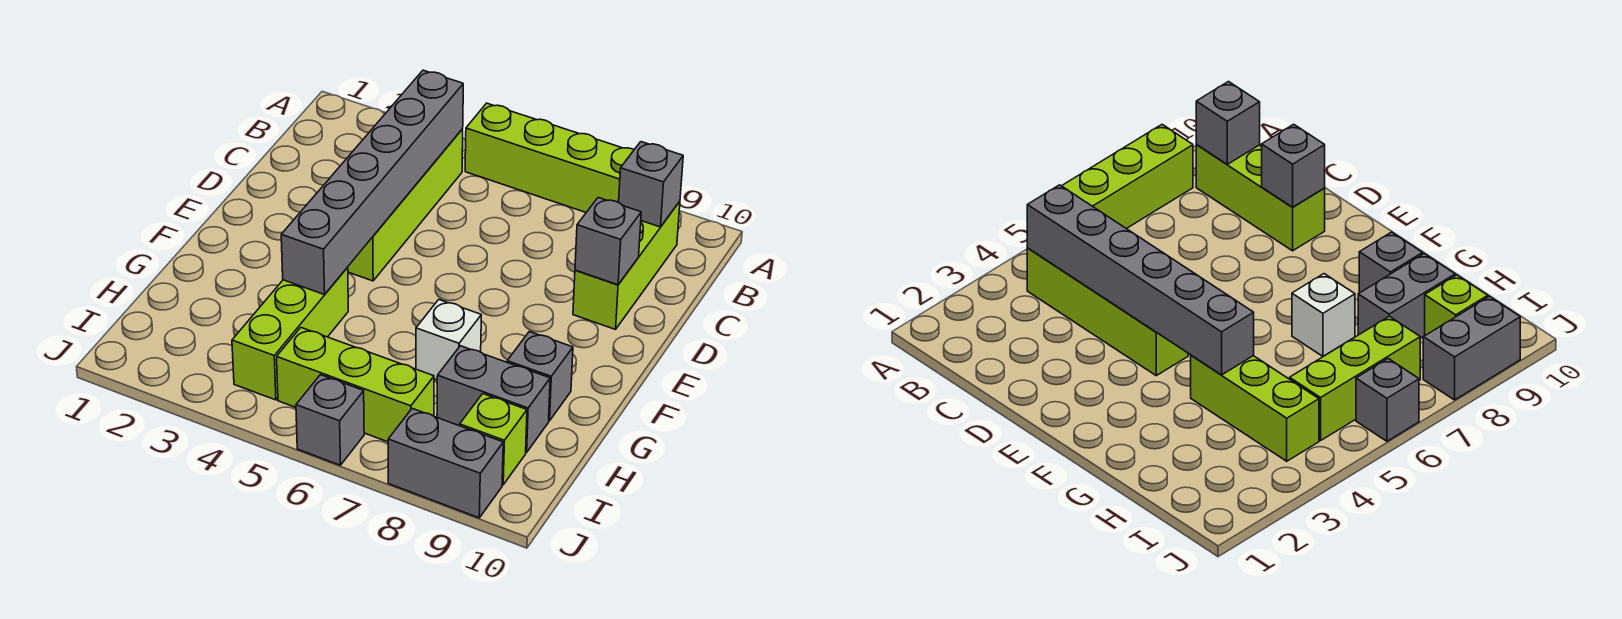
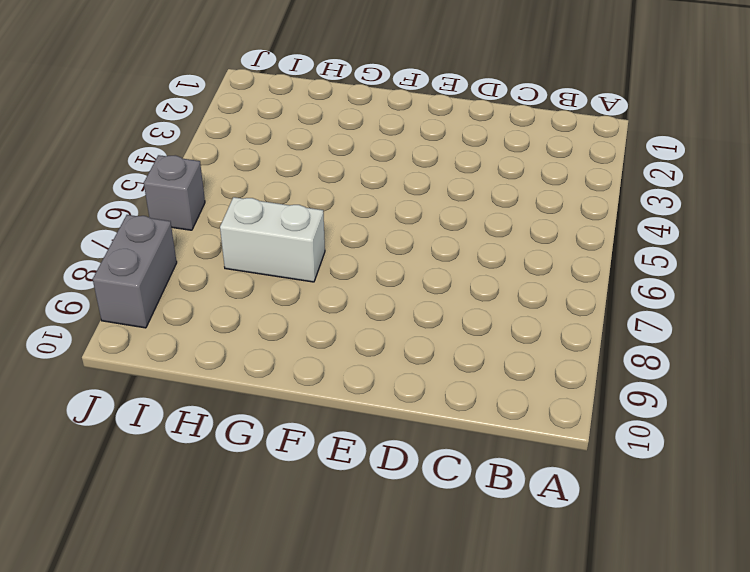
white brick G7:H7 level 1 -> white brick G7 level 1
none -> lime brick A5:A8 level 1
none -> lime brick B4:E4 level 1
none -> lime brick B9:D9 level 1

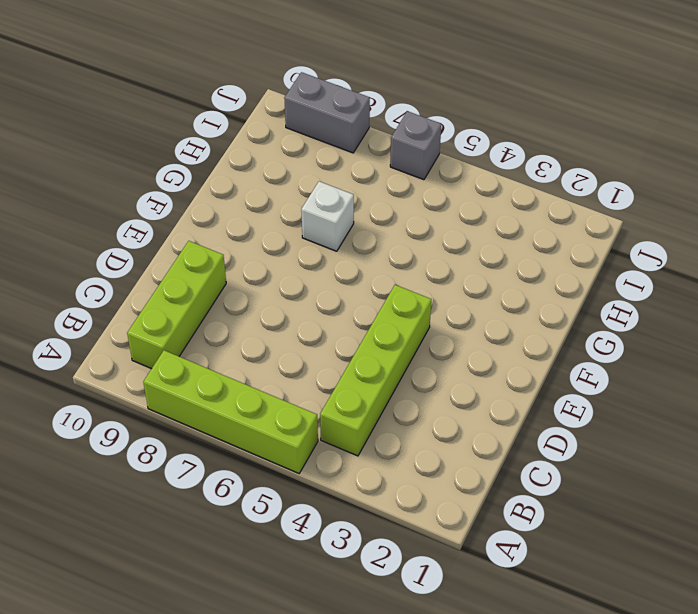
none -> lime brick G4:I4 level 1
none -> grey brick G9 level 1
none -> grey brick H8:H9 level 1

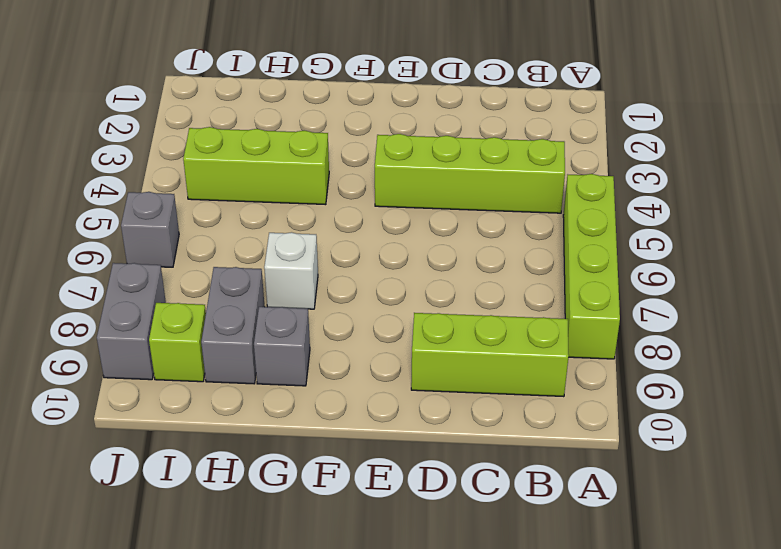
none -> lime brick I5:I7 level 1
none -> grey brick B4:G4 level 2
none -> grey brick B9 level 2

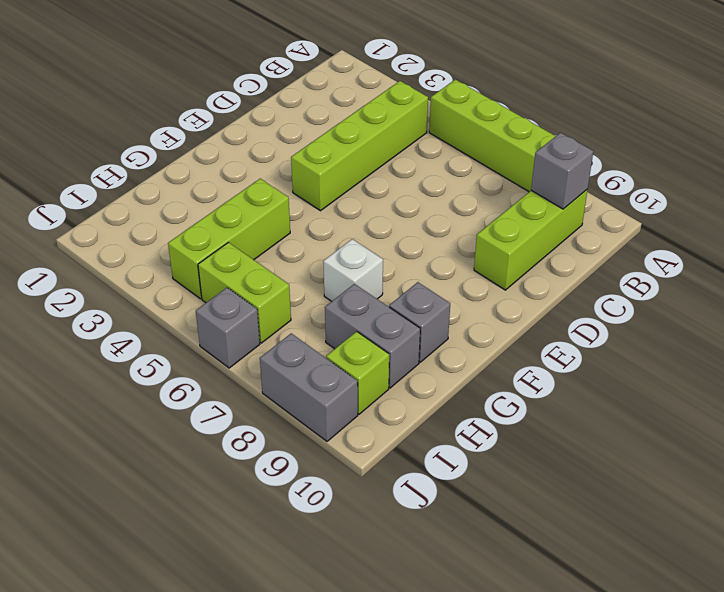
lime brick I5:I6 level 1 -> lime brick I5:I7 level 1
none -> grey brick B4:G4 level 2
none -> grey brick D9 level 2

